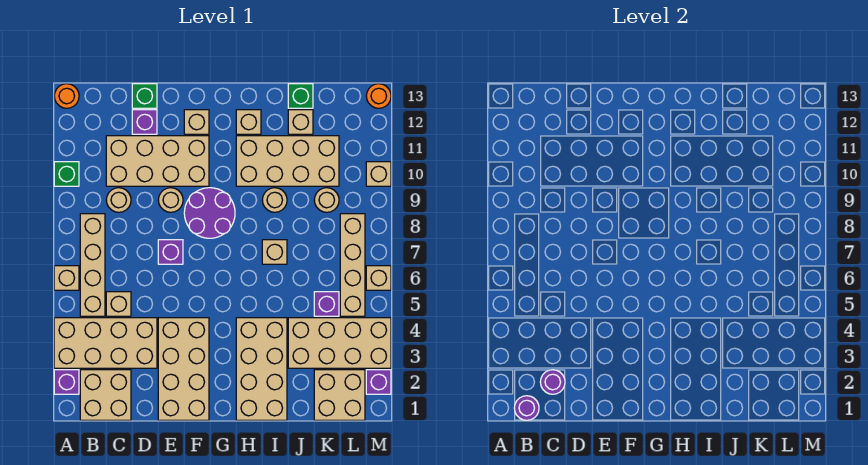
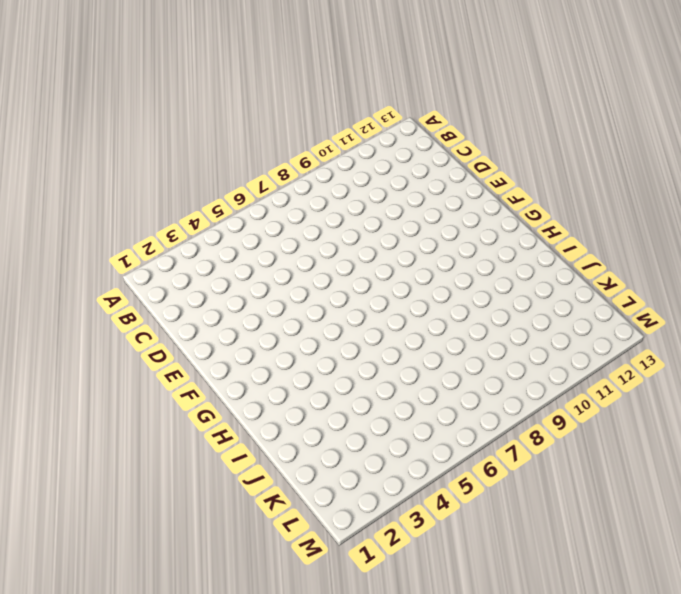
none -> purple brick A2 level 1
none -> tan brick A3:D4 level 1
none -> tan brick A6 level 1
none -> green brick A10 level 1

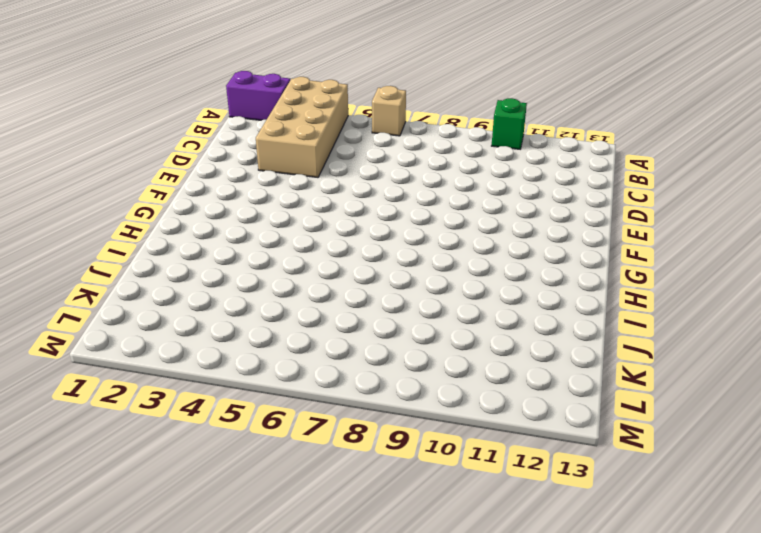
purple brick A1:A2 level 1 -> purple brick A2 level 1
none -> orange round brick A13 level 1
none -> tan brick B1:C2 level 1
none -> tan brick B5:B8 level 1
none -> tan brick C5 level 1

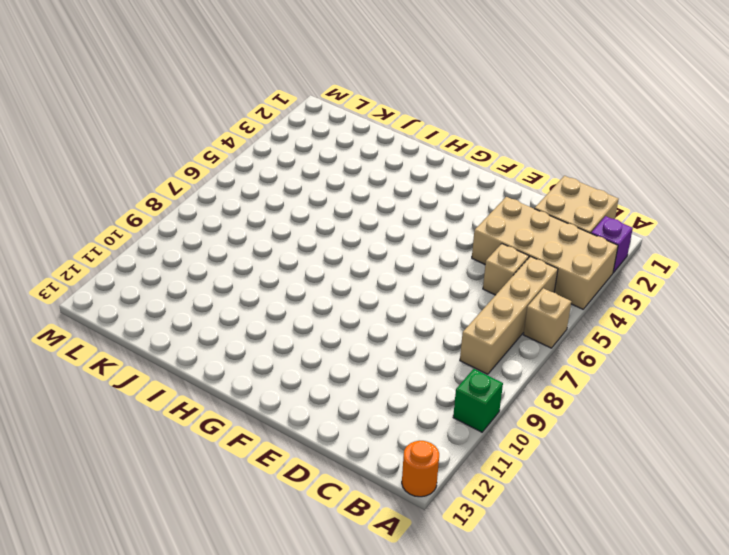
none -> tan round brick C9 level 1
none -> tan brick C10:F11 level 1
none -> purple brick D12 level 1
none -> green brick D13 level 1

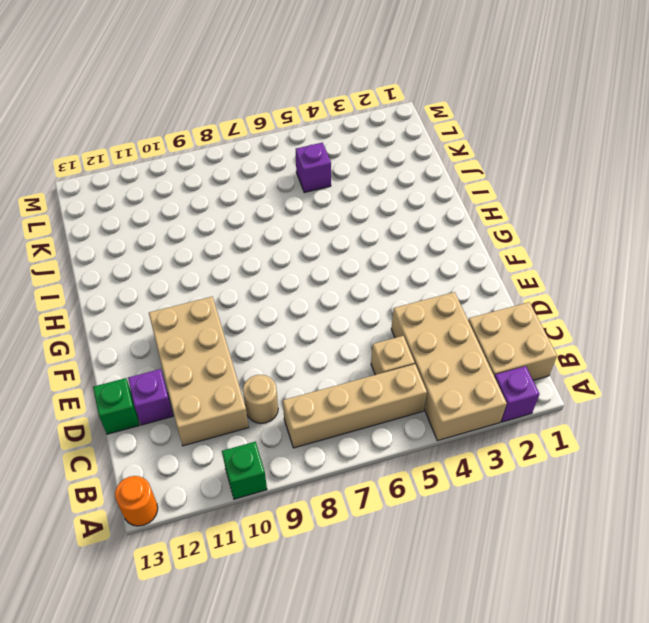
none -> tan brick A6 level 1
none -> tan brick E1:F4 level 1
none -> purple brick E7 level 1
none -> tan round brick E9 level 1

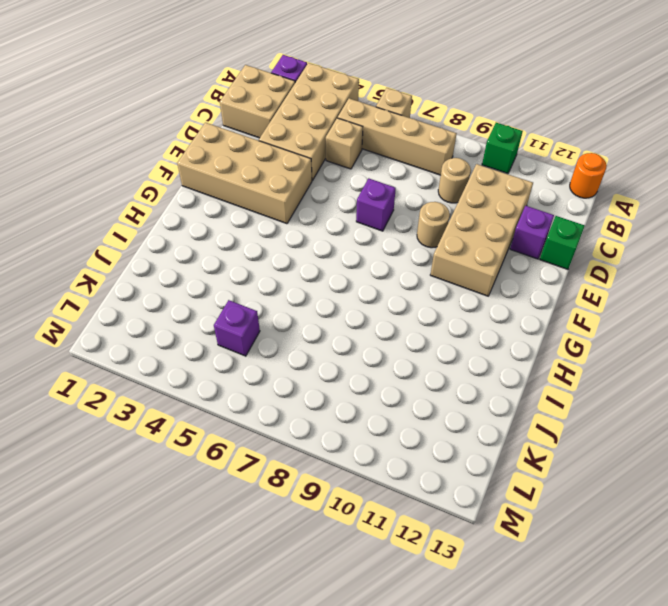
none -> purple round brick F8:G9 level 1
none -> tan brick F12 level 1
none -> tan brick H1:I4 level 1
none -> tan brick H10:K11 level 1

